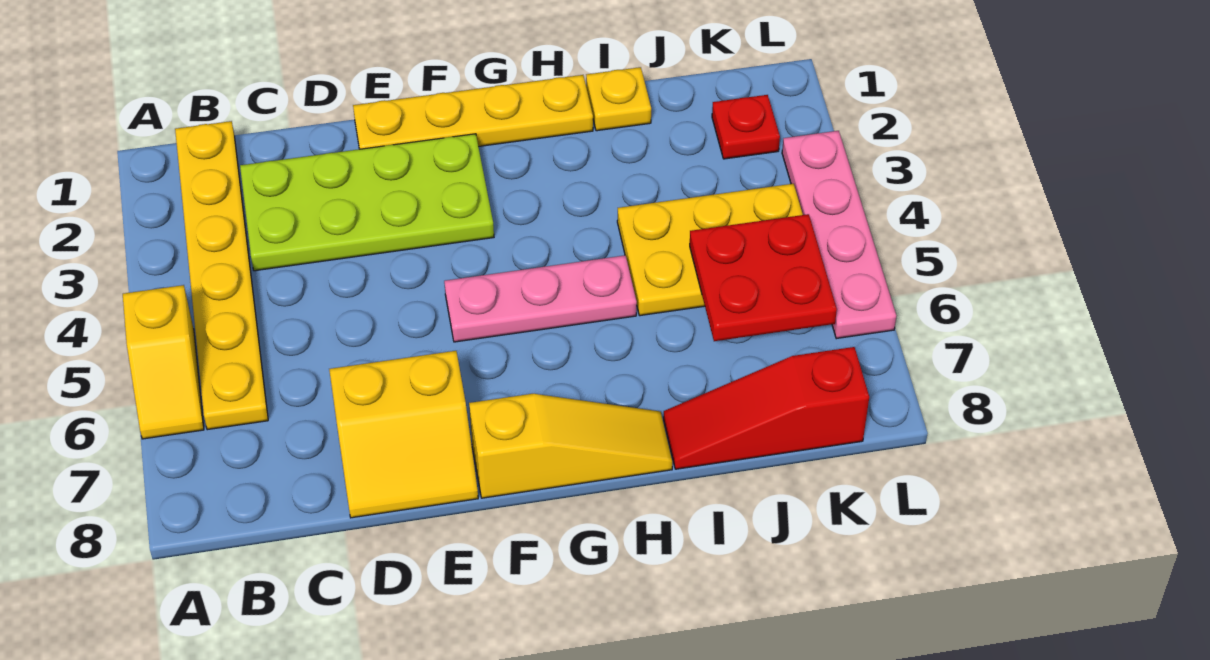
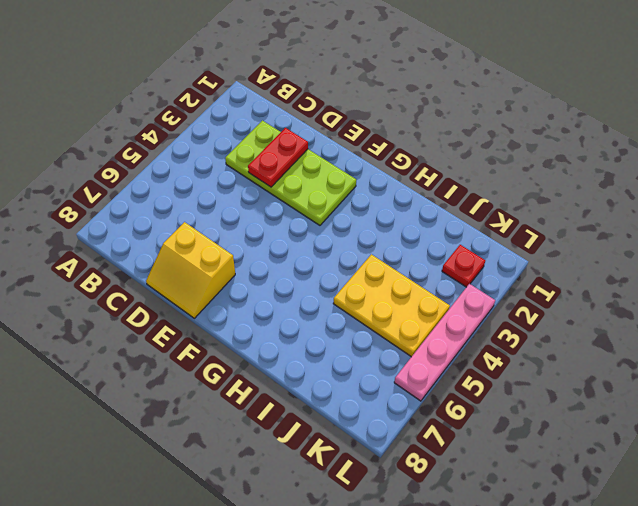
red plate D2:D3 level 2 -> none
none -> yellow slope A5:A6 level 1 top 5
none -> yellow plate B1:B6 level 1
none -> yellow plate E1:H1 level 1

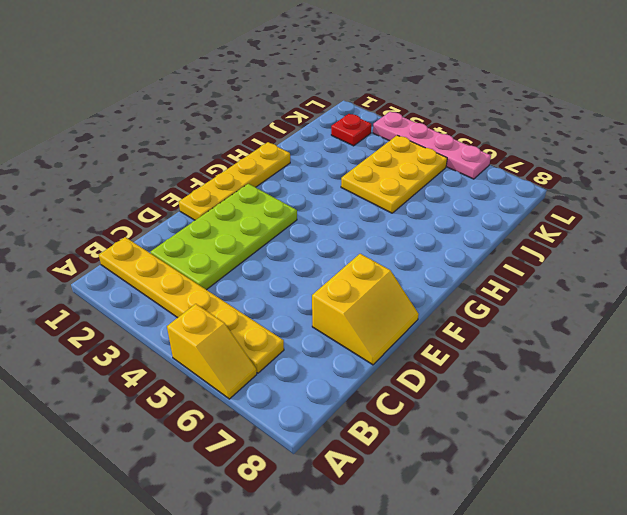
none -> pink plate F5:H5 level 1
none -> yellow slope F8:H8 level 1 top F
none -> yellow plate I1 level 1

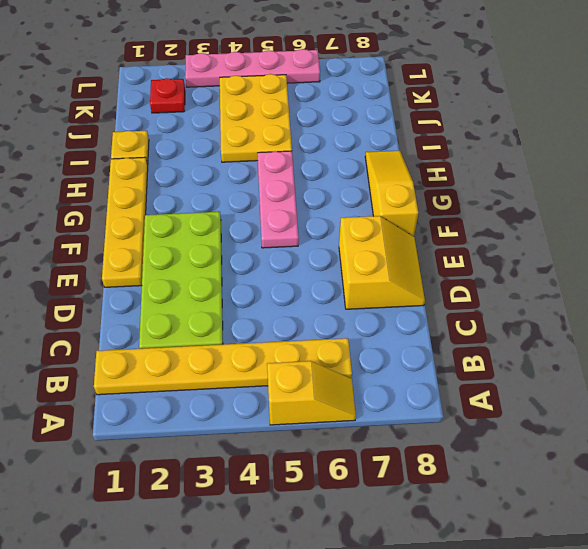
none -> red slope I8:K8 level 1 top K
none -> red plate J5:K6 level 2

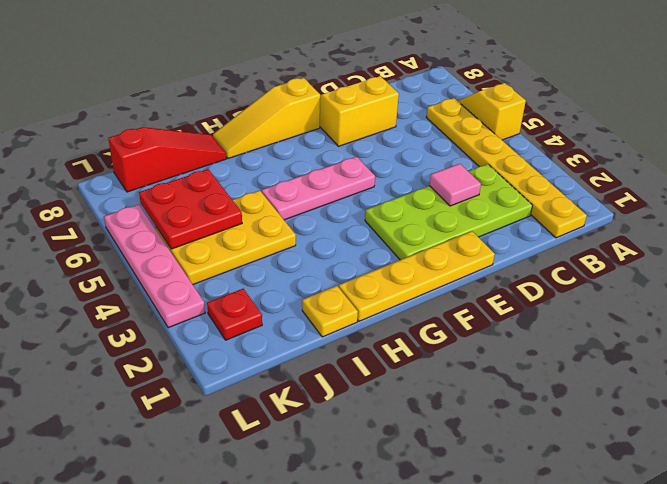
pink tile D3 level 2 -> none

